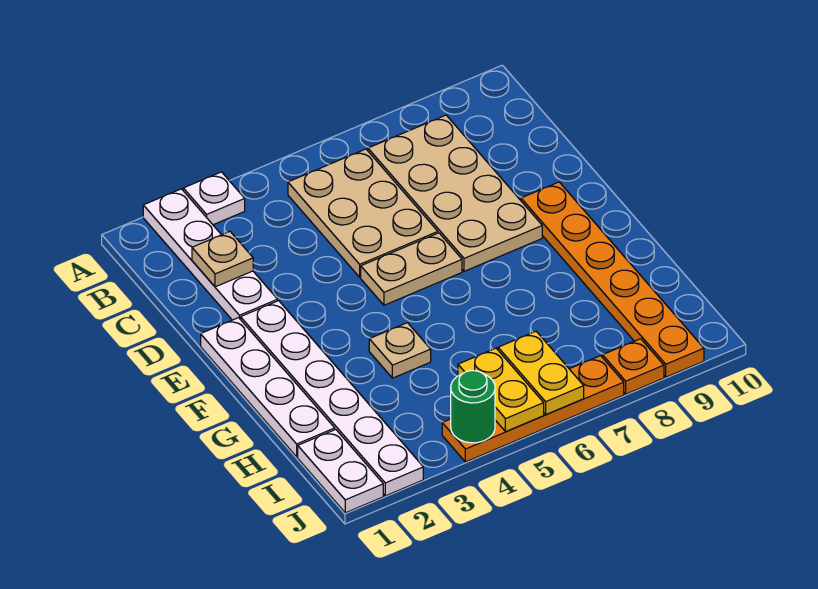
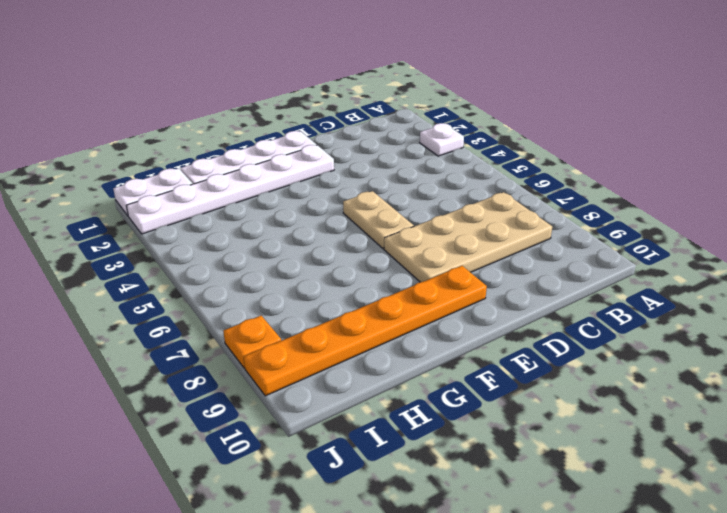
none -> white plate A2:D2 level 1
none -> tan plate B5:D6 level 1
none -> tan plate G4 level 1

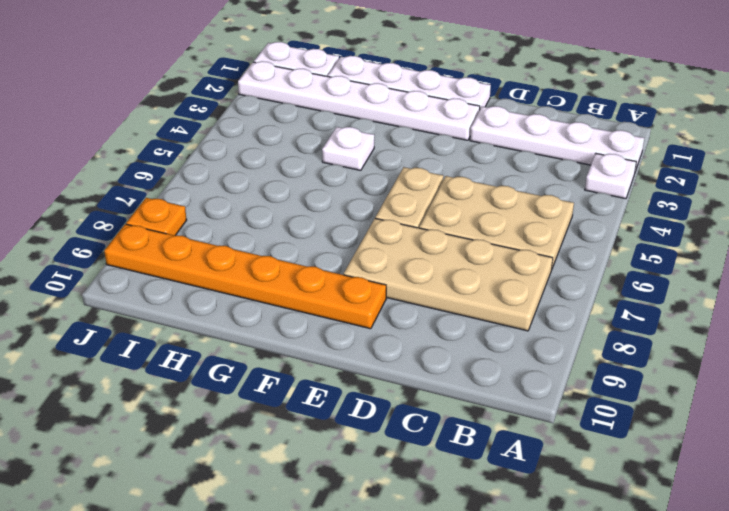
white plate G4 level 1 -> tan plate G4 level 1
none -> orange plate J4:J7 level 1
none -> tan plate C2 level 2
none -> yellow plate I5:J5 level 2

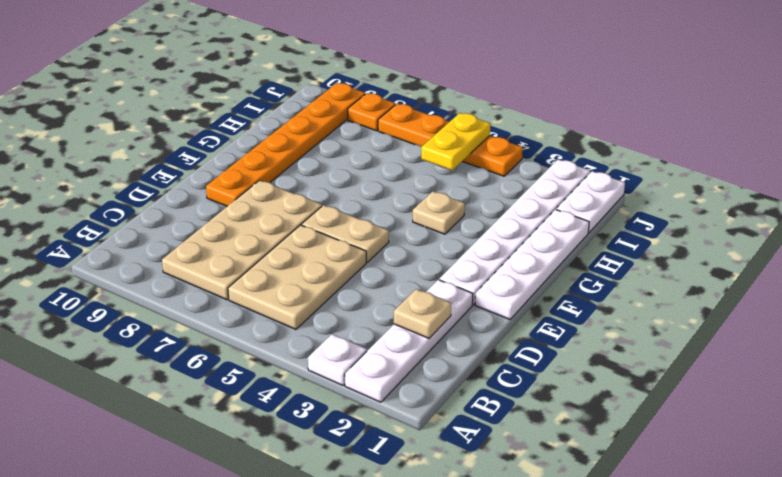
none -> yellow plate I6:J6 level 2
none -> green round brick J4 level 2

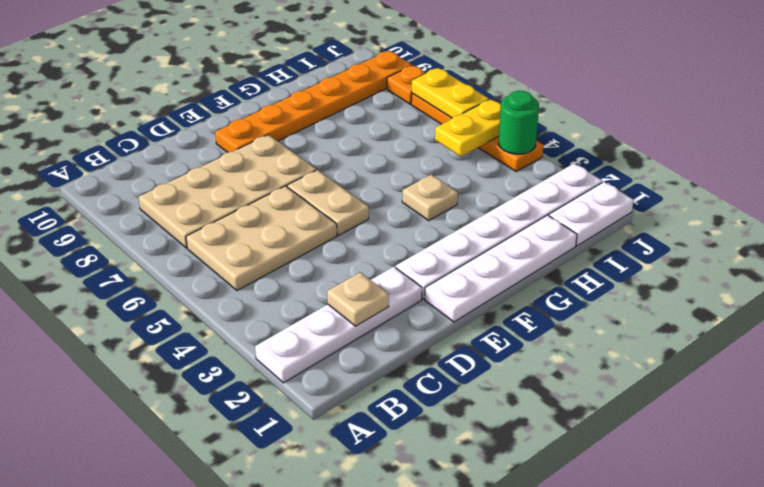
yellow plate J6:J7 level 2 -> yellow plate I6:J6 level 2
none -> white plate A3 level 1

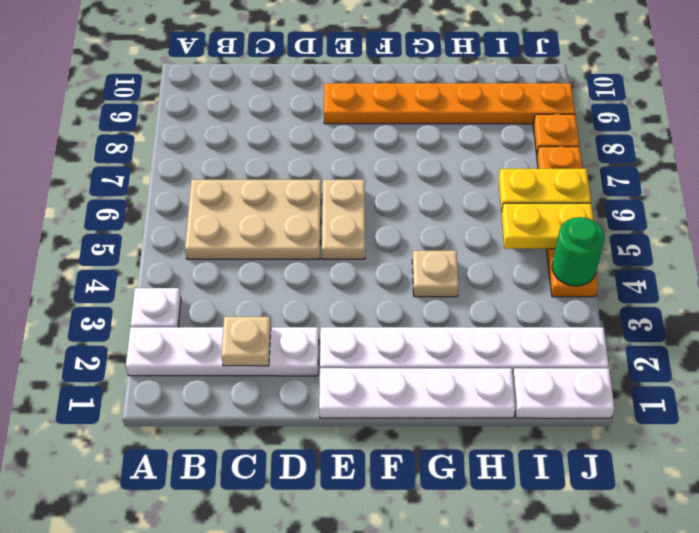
none -> tan plate B7:E8 level 1

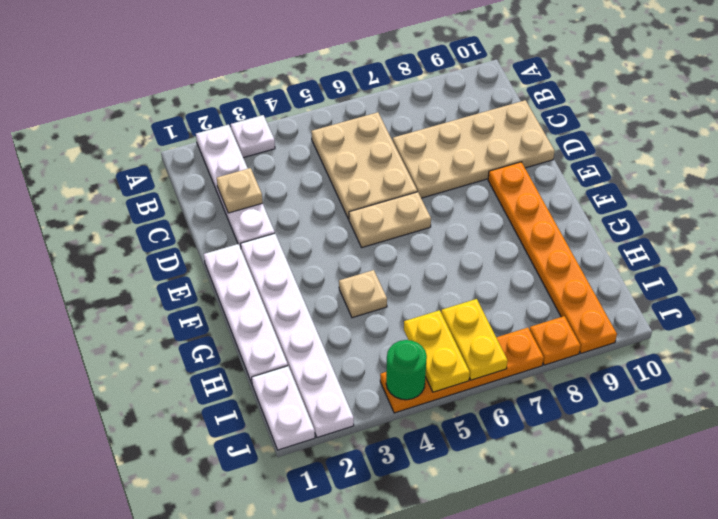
tan plate C7:D10 level 1 -> tan plate B7:E8 level 1

